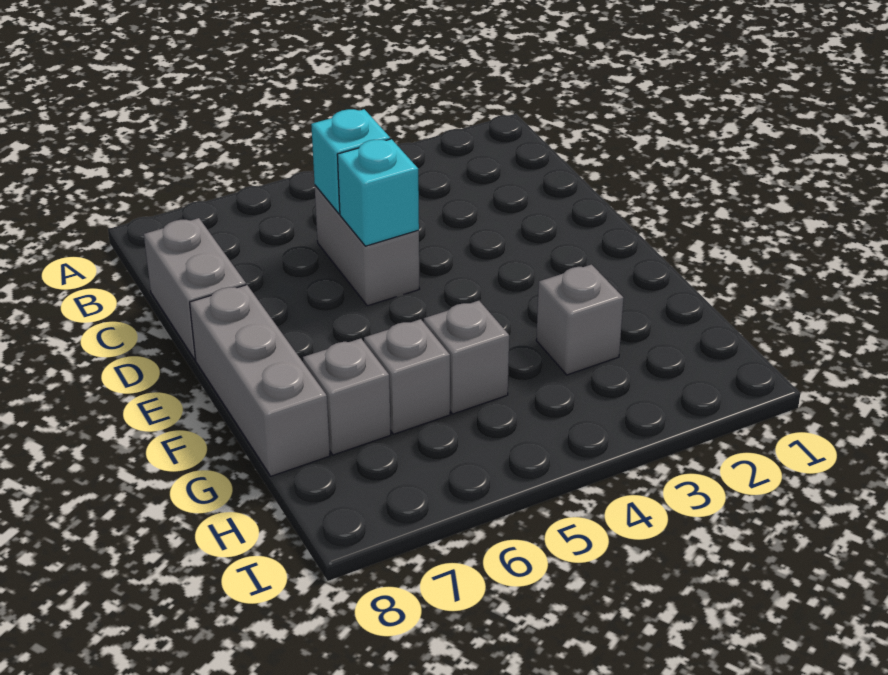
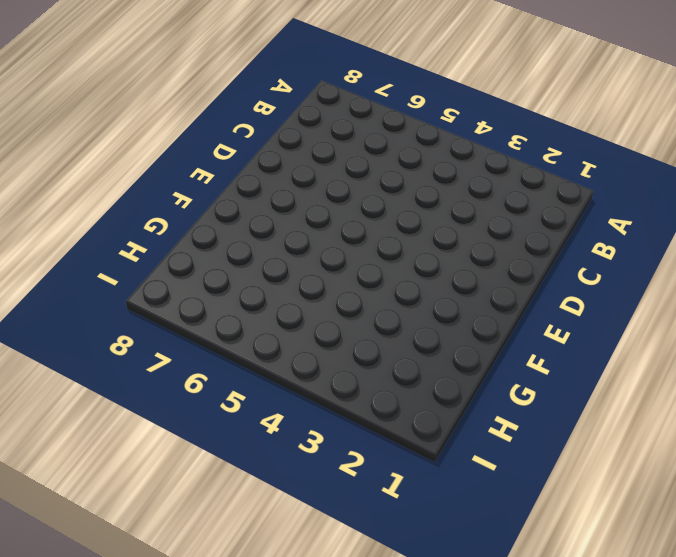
none -> grey brick C5:D5 level 1
none -> grey brick C8:D8 level 1

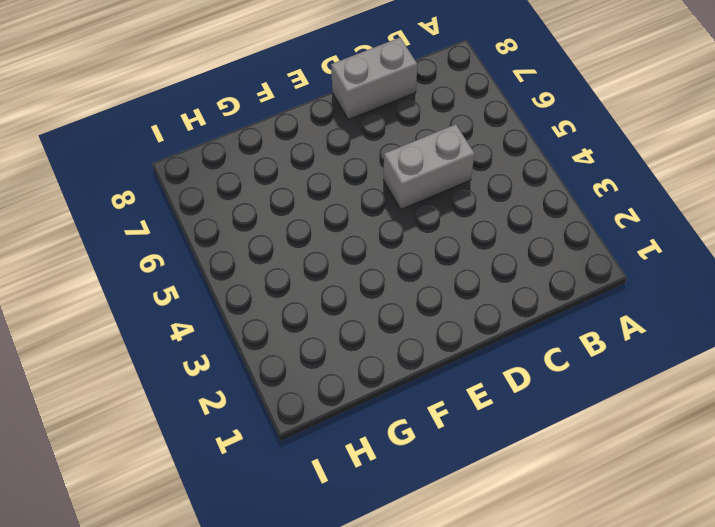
none -> grey brick E8:G8 level 1
none -> grey brick G3 level 1

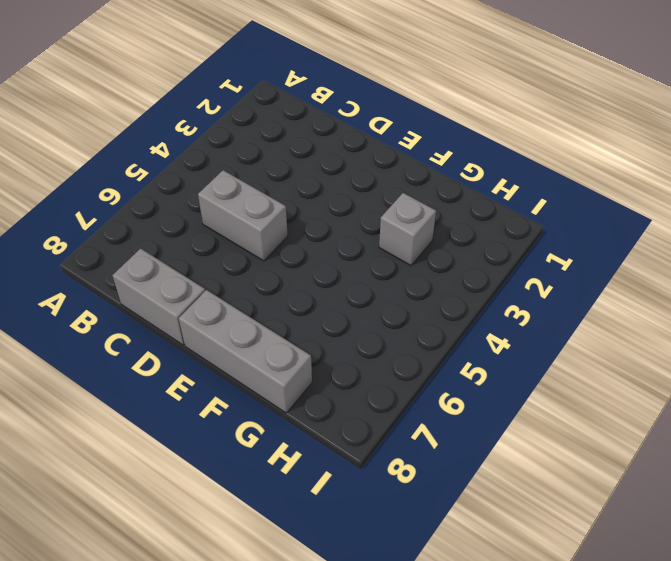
none -> grey brick G5 level 1
none -> grey brick G6 level 1

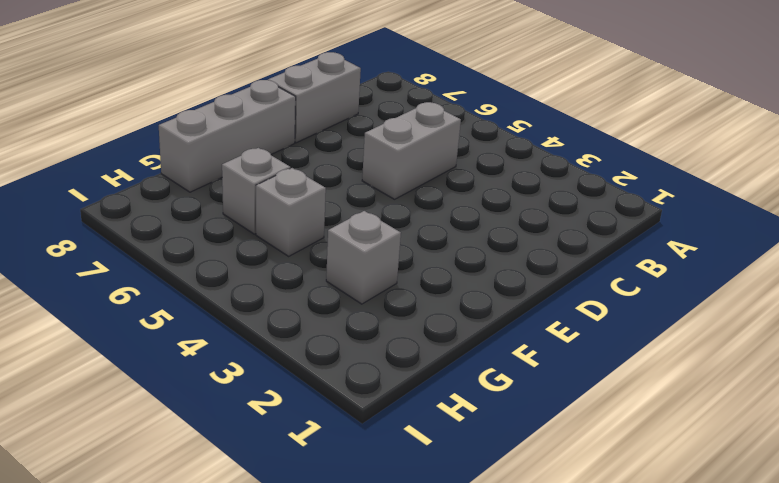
none -> grey brick G7 level 1
none -> cyan brick C5 level 2

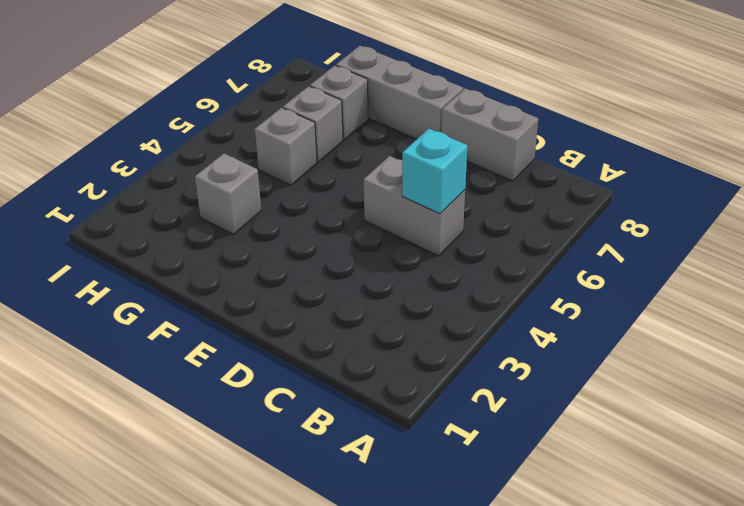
none -> cyan brick D5 level 2

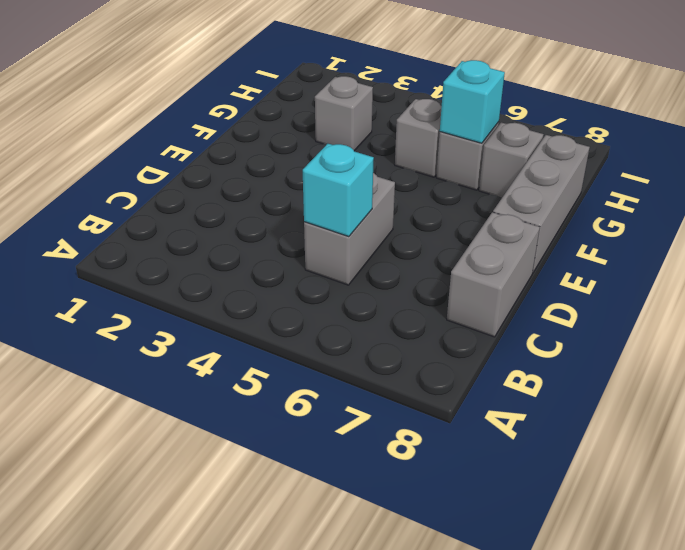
cyan brick G6 level 2 -> cyan brick D5 level 2

